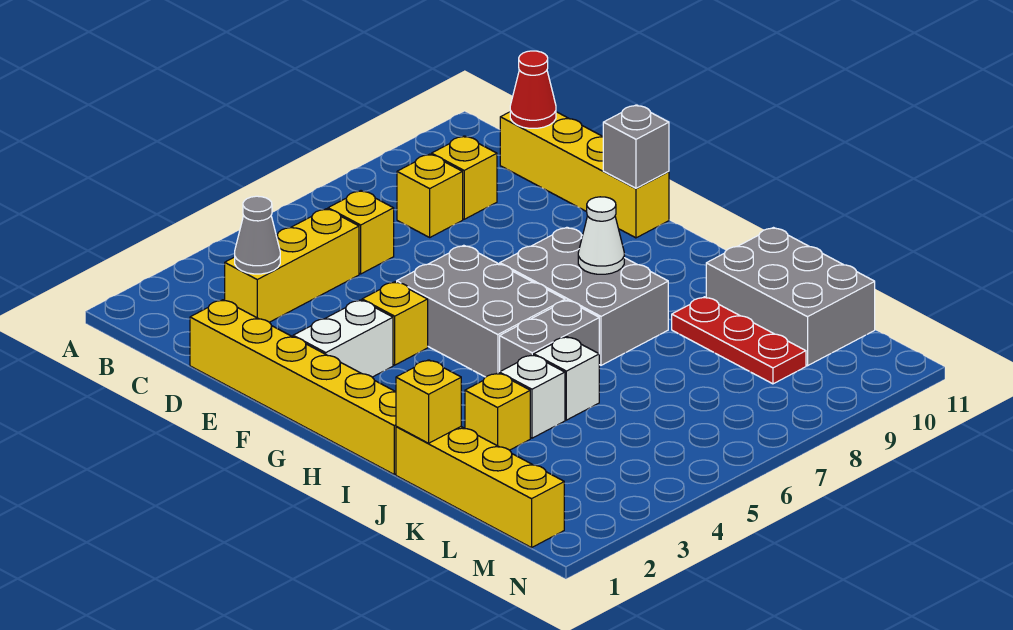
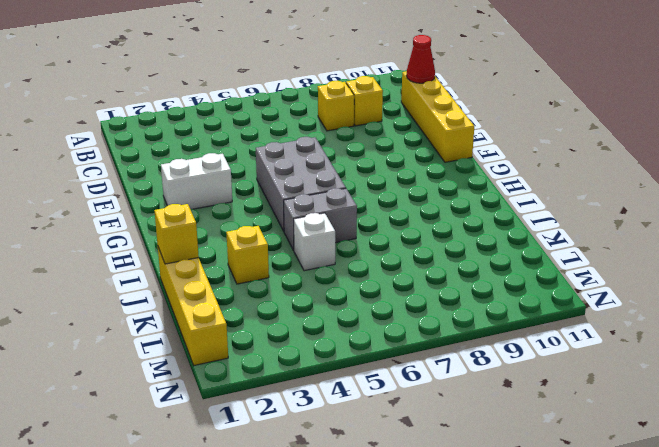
none -> yellow brick C3:C5 level 1
none -> yellow brick C6 level 1
none -> yellow brick D1:I1 level 1

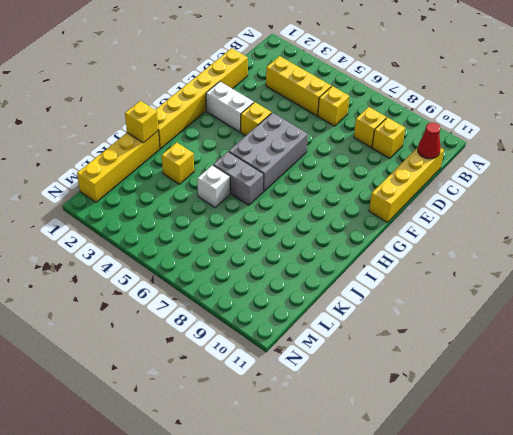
none -> grey brick G7:I8 level 1
none -> white brick J4 level 1
none -> red plate J9:L9 level 1

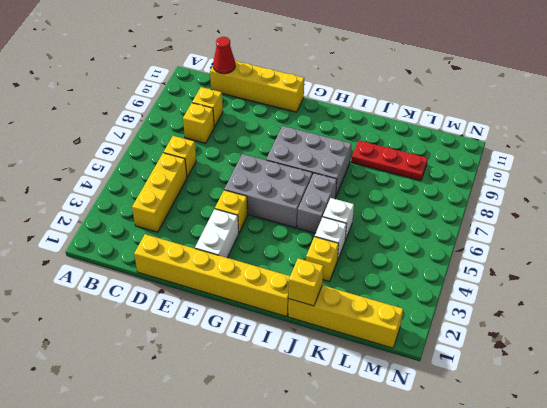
none -> grey brick J10:L11 level 1
none -> grey cone C3 level 2
none -> grey brick F11 level 2

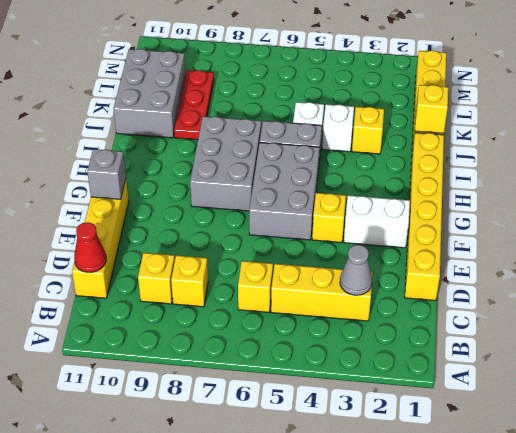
none -> white cone H8 level 2

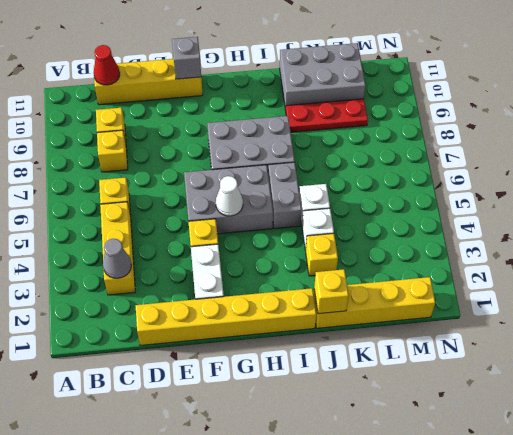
white cone G5 level 2 -> white cone H8 level 2

